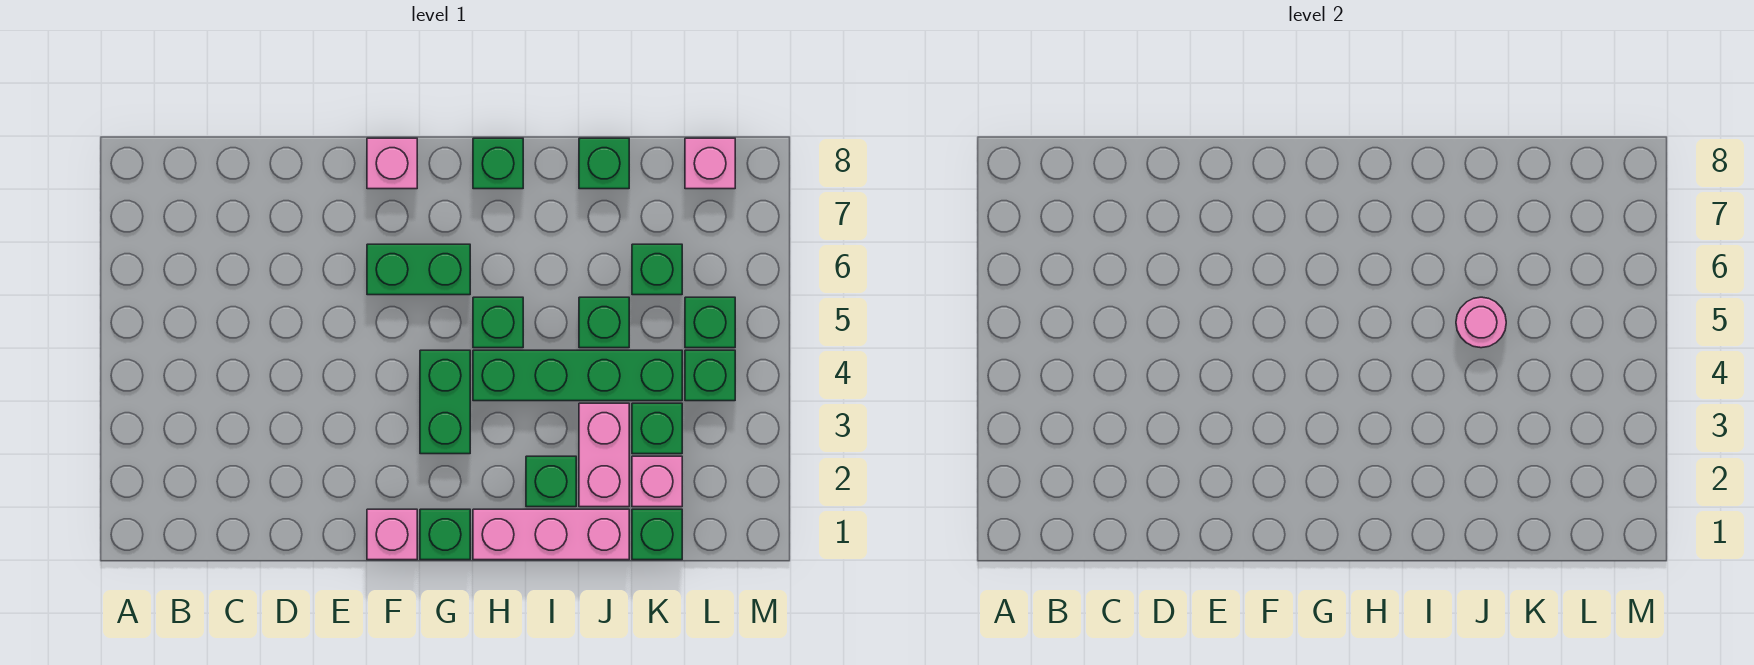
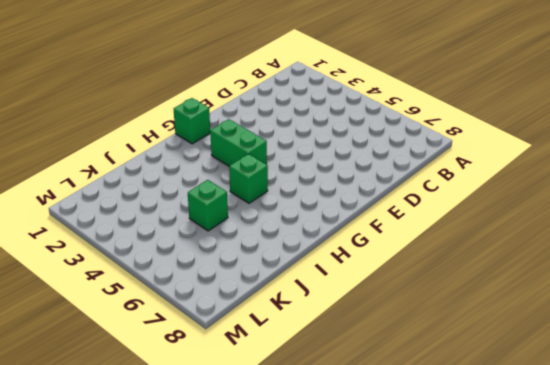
none -> pink brick F1 level 1
none -> green brick F6:G6 level 1
none -> pink brick F8 level 1

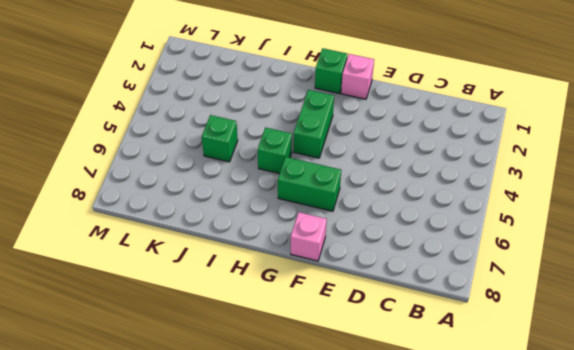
none -> pink brick H1:J1 level 1
none -> green brick H4:K4 level 1
none -> green brick H8 level 1

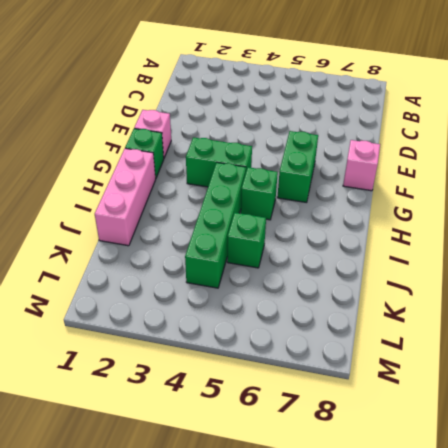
none -> green brick H8 level 1
none -> green brick I2 level 1
none -> pink brick J2:J3 level 1

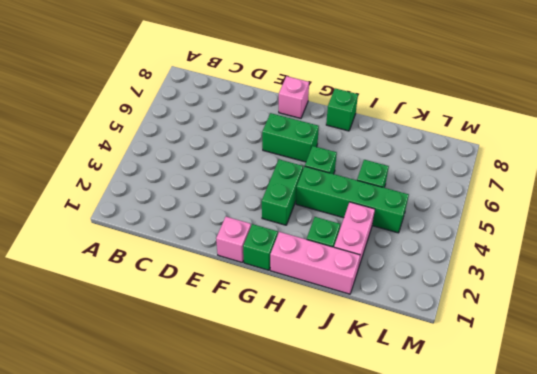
none -> green brick J8 level 1
none -> green brick K1 level 1
none -> pink brick K2 level 1

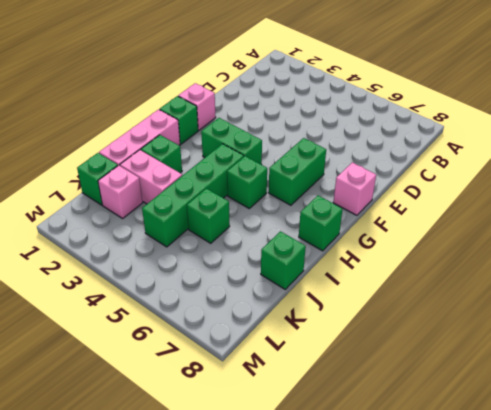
none -> green brick K3 level 1
none -> green brick K6 level 1
none -> green brick L4 level 1

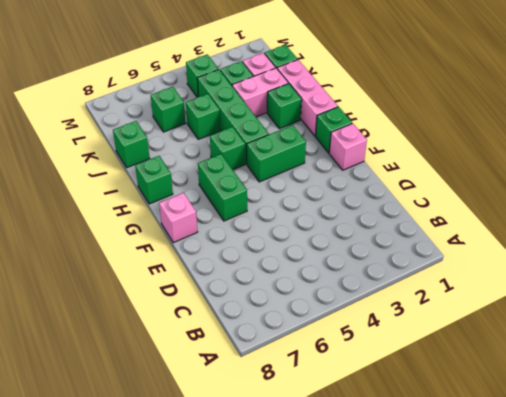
none -> green brick L5 level 1
none -> pink brick L8 level 1
none -> pink round brick J5 level 2

